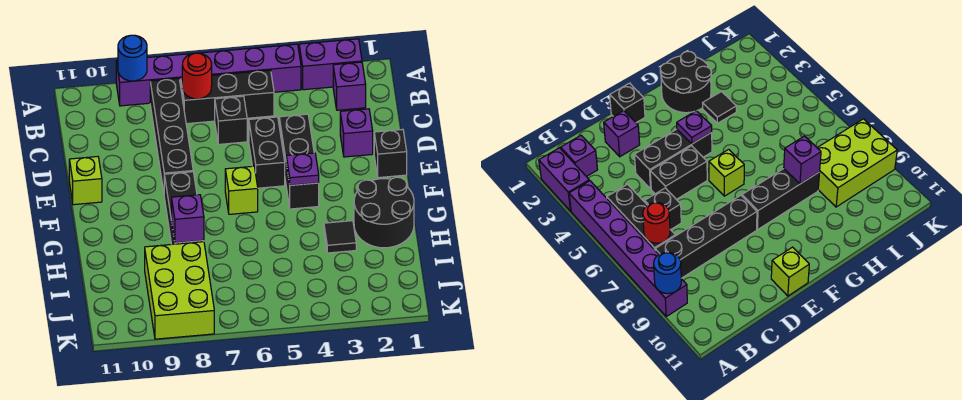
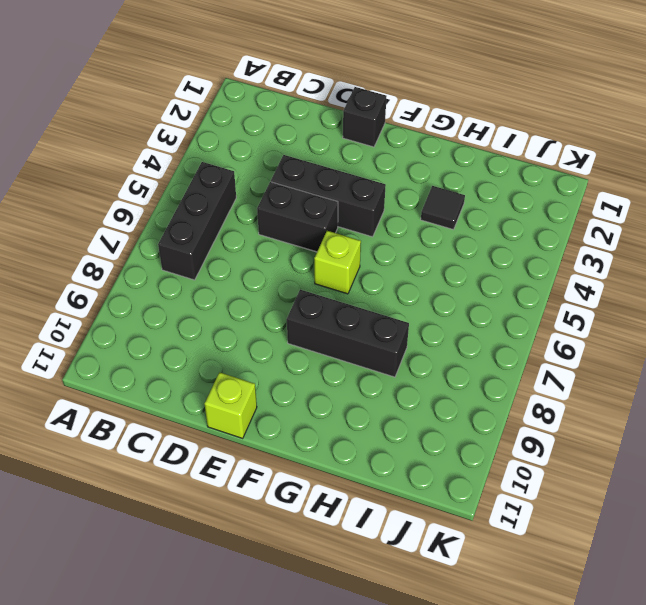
none -> purple brick A2:A3 level 1
none -> purple brick A4:A9 level 1
none -> purple brick B2 level 1

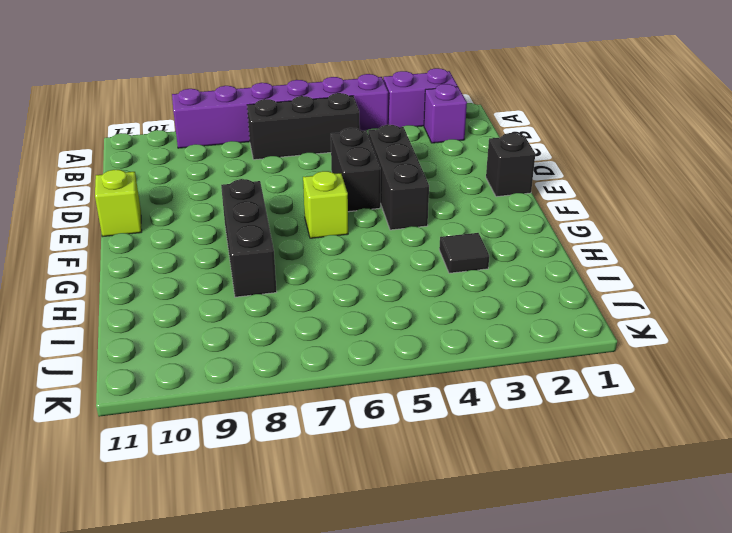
none -> black brick B8:E8 level 1
none -> black brick C6 level 1
none -> purple brick D2 level 1

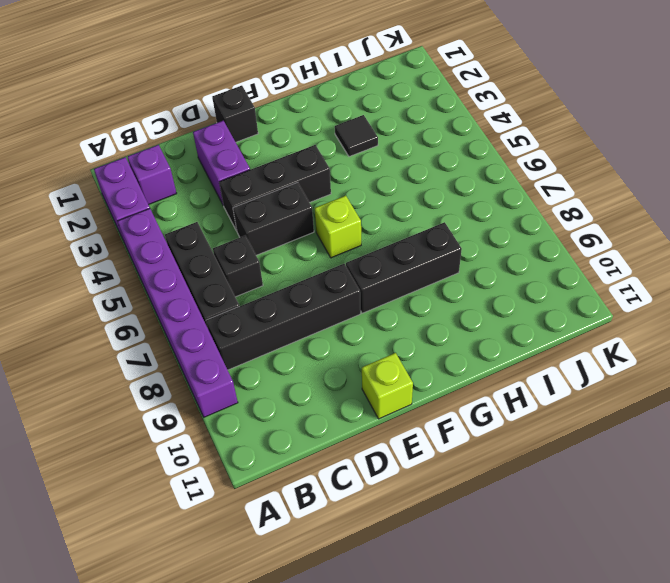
purple brick D2:D3 level 1 -> purple brick D2 level 1
none -> black round brick G1:H2 level 1
none -> lime brick I8:K9 level 1
none -> blue round brick A9 level 2

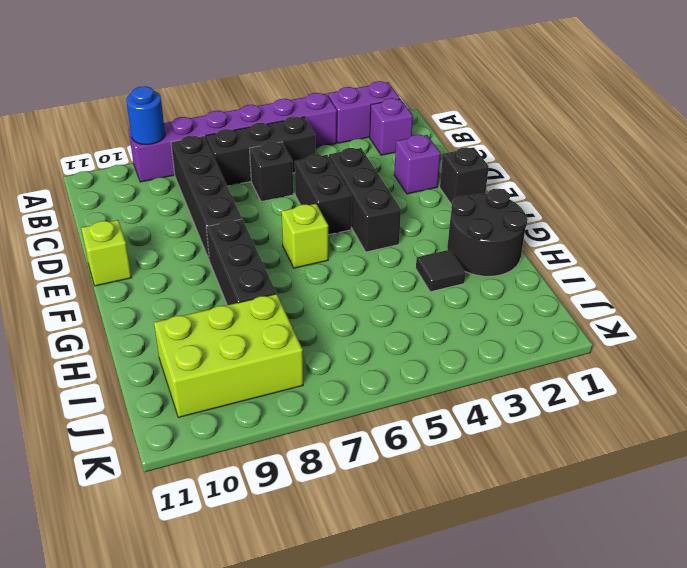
lime brick I8:J10 level 1 -> lime brick I8:K9 level 1
none -> red round brick B7 level 2
none -> purple plate F4 level 2
none -> purple brick H8 level 2

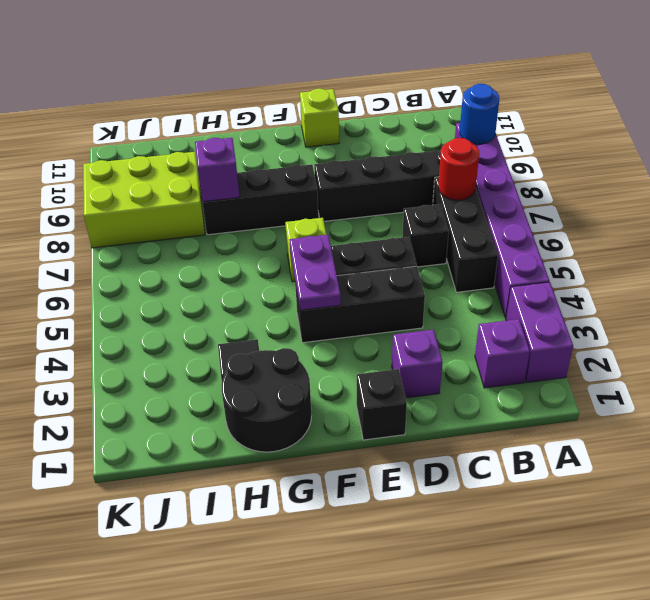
purple plate F4:F5 level 2 -> purple plate F4 level 2

